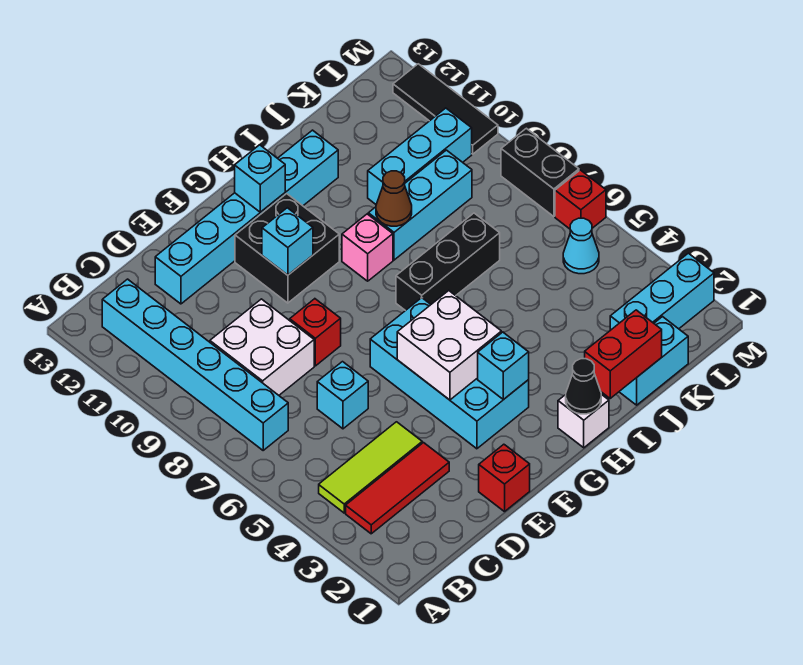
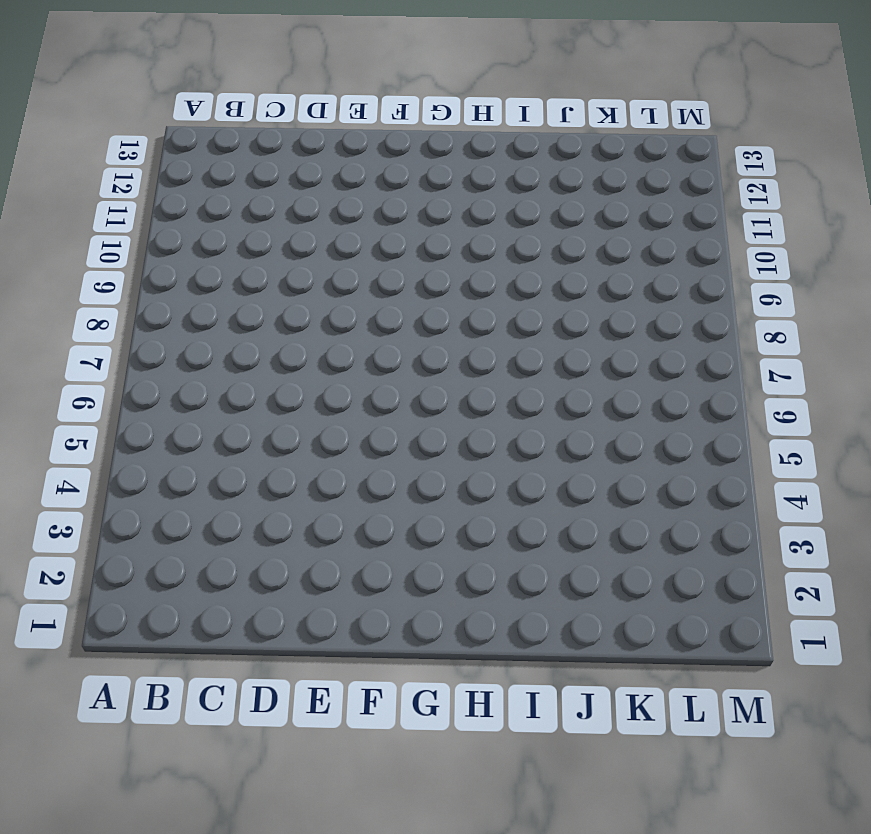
none -> red tile B3:D3 level 1
none -> lime tile B4:D4 level 1
none -> cyan brick B7:B12 level 1

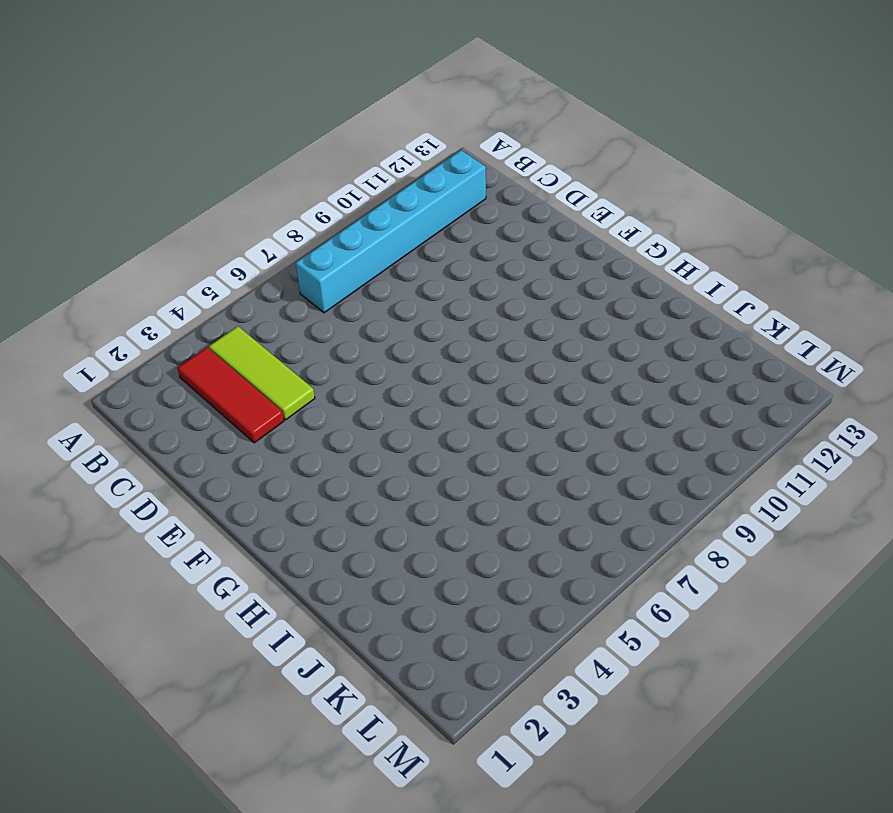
none -> white brick C8:D9 level 1
none -> cyan brick D6 level 1
none -> cyan brick D12:I12 level 1

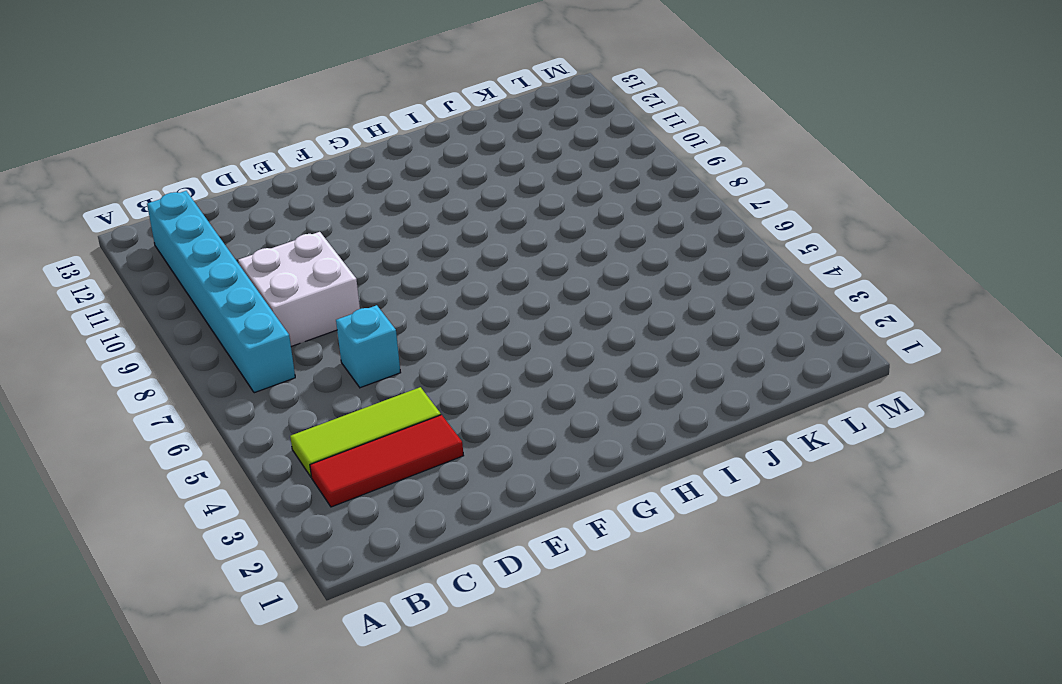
none -> cyan brick D12:I12 level 1
none -> red brick E1 level 1
none -> red brick E8 level 1

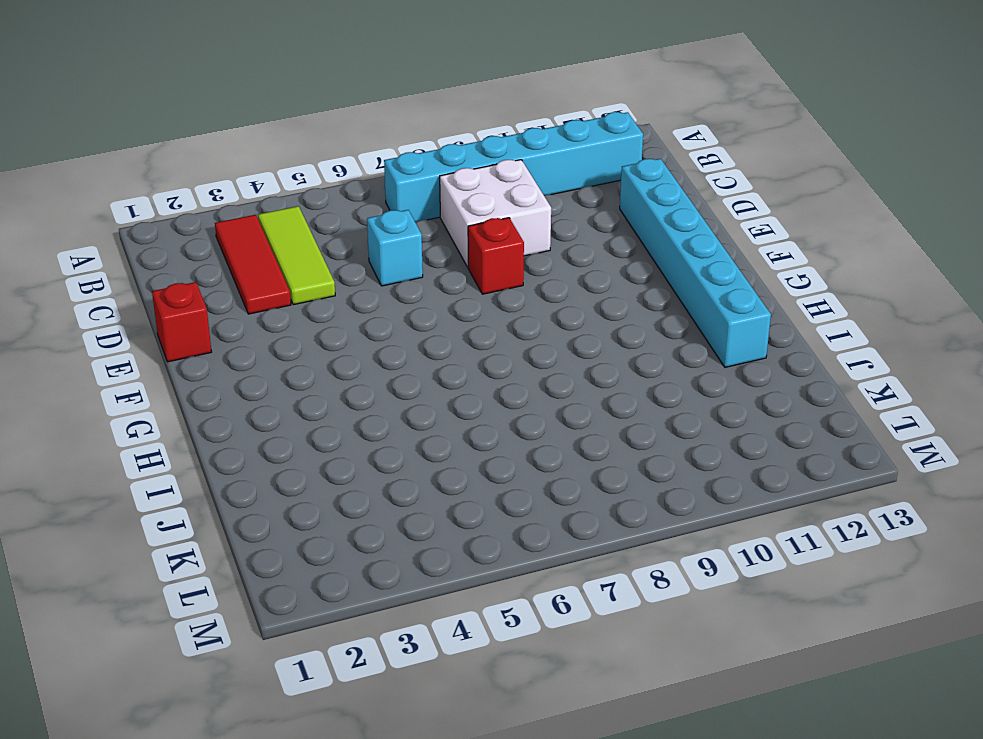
none -> cyan brick F3:G6 level 1
none -> black brick F10:G11 level 1
none -> white brick H1 level 1

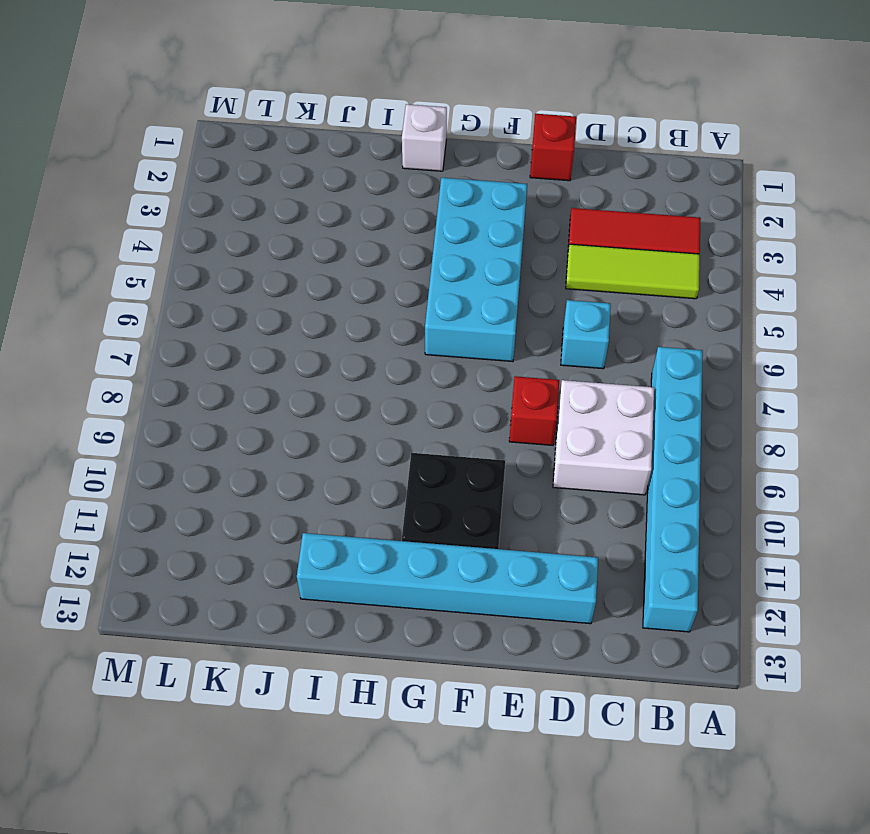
none -> black brick H7:J7 level 1
none -> pink brick H9 level 1
none -> cyan brick I9:K9 level 1

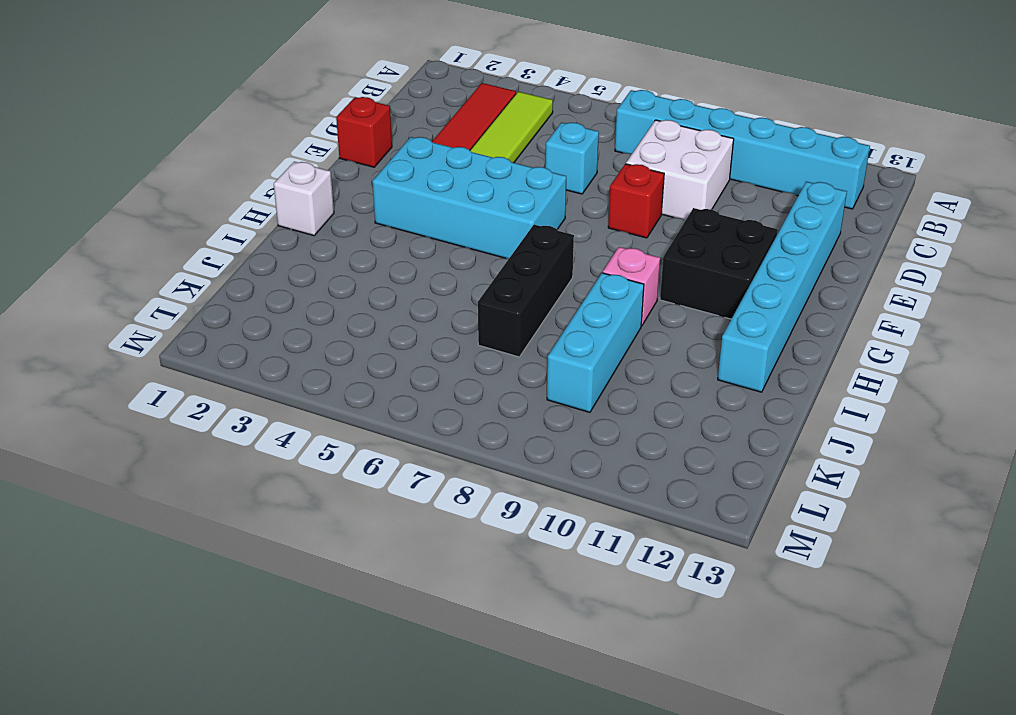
none -> cyan brick J1:K1 level 1
none -> cyan brick J10:L10 level 1
none -> cyan brick K2:M2 level 1

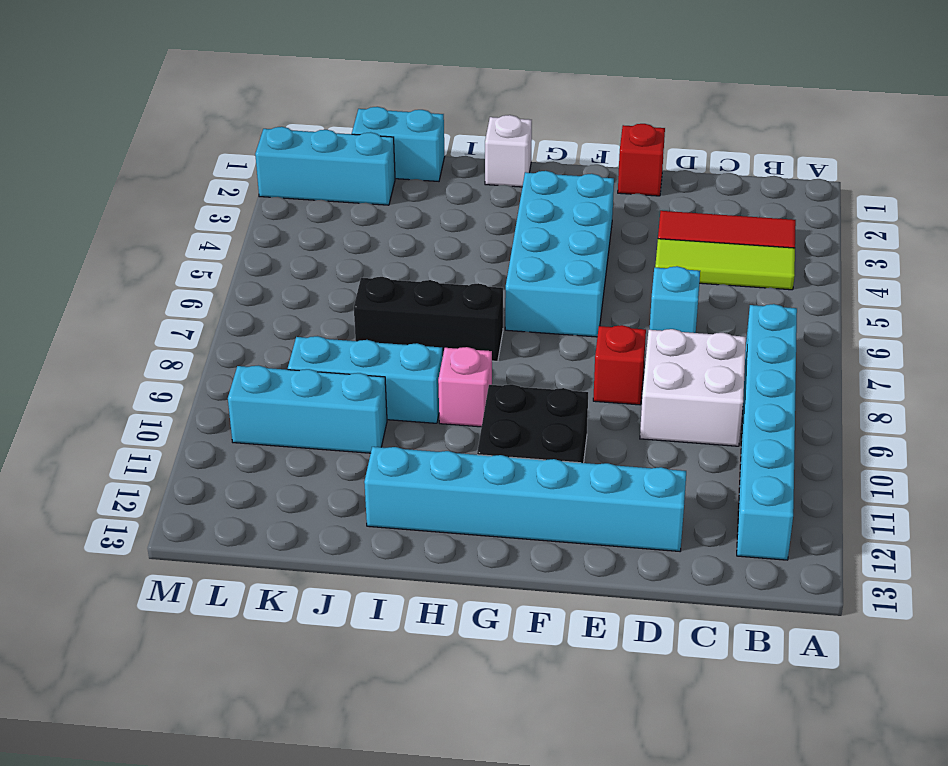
none -> cyan cone L5 level 1
none -> red brick M6 level 1
none -> black brick M7:M8 level 1

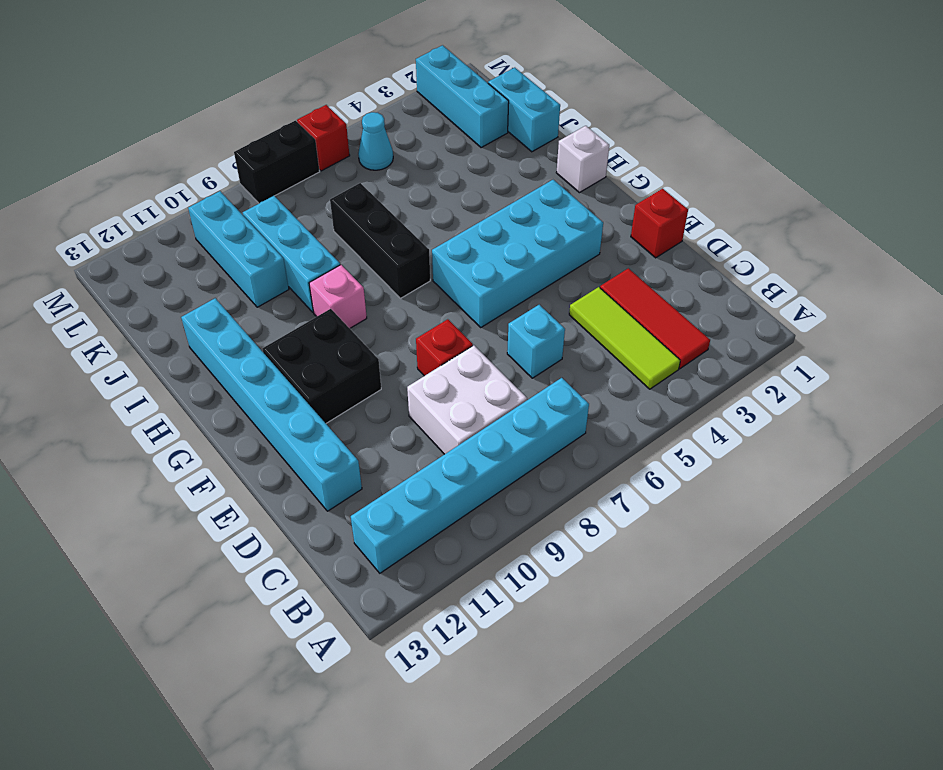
none -> black tile M10:M12 level 1
none -> white brick F4:G5 level 2
none -> cyan brick F10 level 2

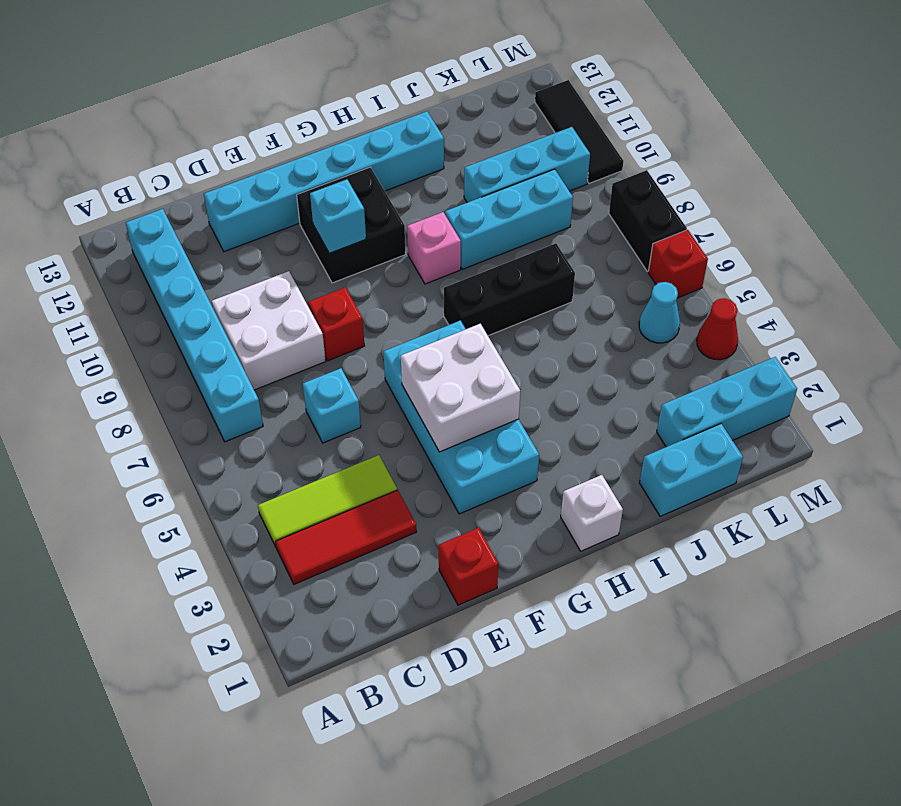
red cone M4 level 1 -> none
none -> cyan brick G3 level 2
none -> cyan brick G12 level 2
none -> black cone H1 level 2

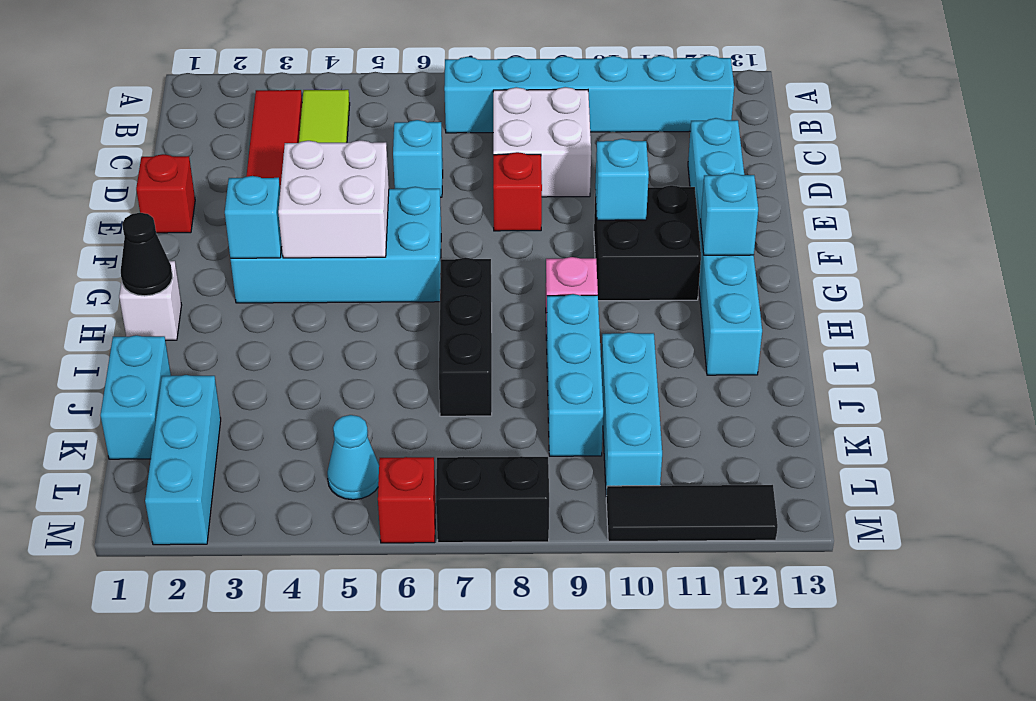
none -> red brick I1:J1 level 2
none -> brown cone I9 level 2

